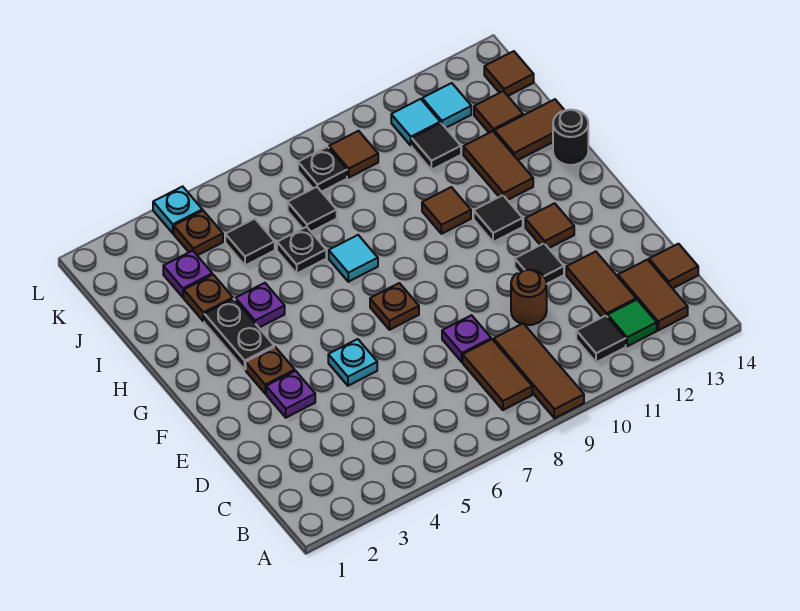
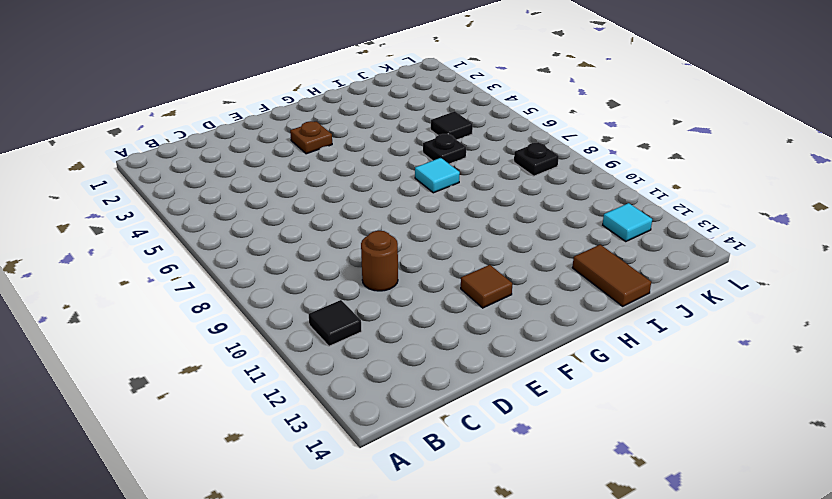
none -> brown tile A9:C9 level 1
none -> brown tile B8:C8 level 1
none -> green tile B12 level 1
none -> brown tile B13:C13 level 1

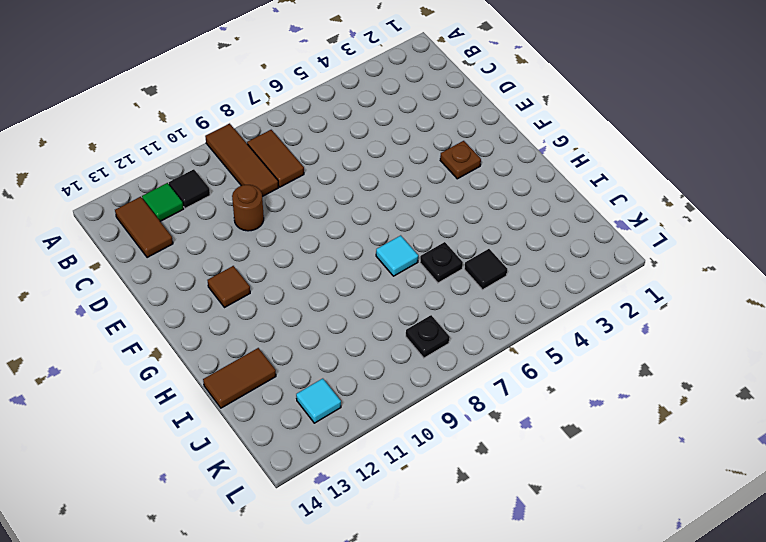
none -> brown tile C12:D12 level 1
none -> brown tile C14 level 1
none -> purple plate D8 level 1
none -> purple plate E3 level 1

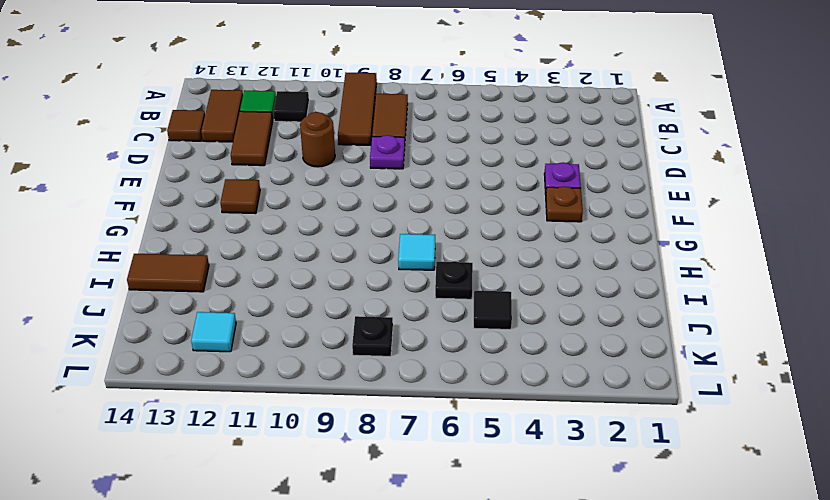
none -> cyan plate E5 level 1
none -> black tile E11 level 1
none -> brown plate F7 level 1
none -> black plate G3:H3 level 1

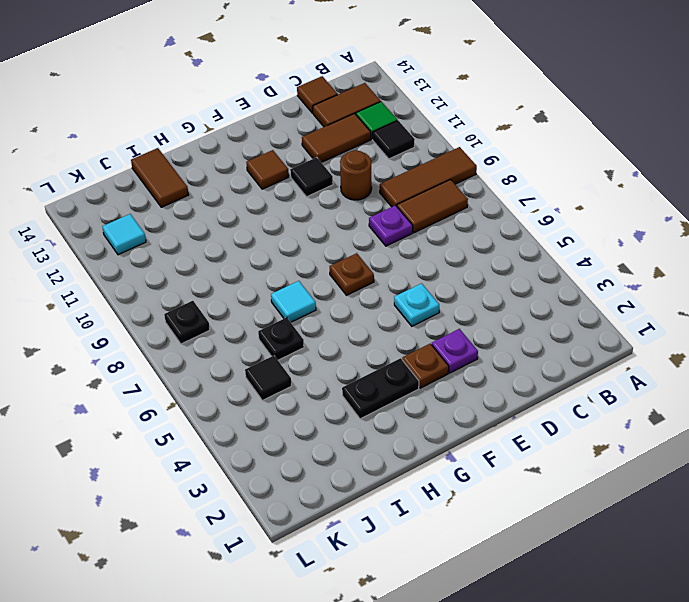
none -> black tile G11 level 1
none -> purple plate H4 level 1
none -> brown tile H10 level 1
none -> brown tile H12:I12 level 1

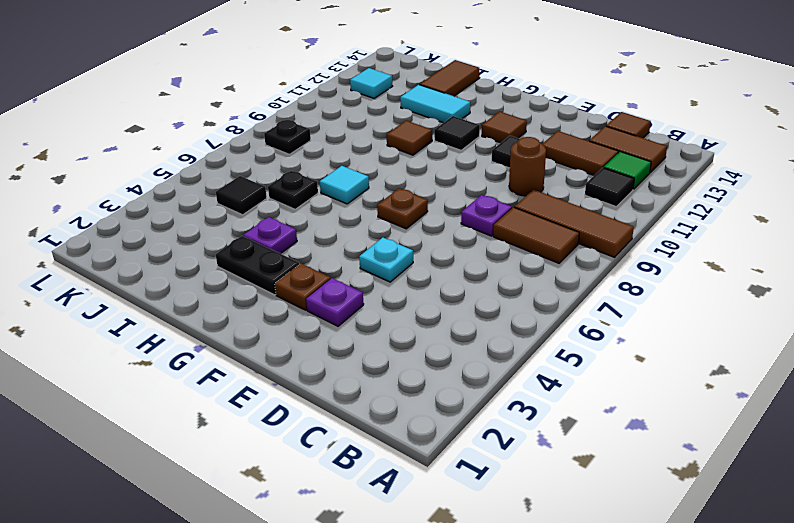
cyan tile H12:I12 level 1 -> brown tile H12:I12 level 1
none -> black round brick H14 level 1
none -> brown plate I3 level 1
none -> purple plate J3 level 1
none -> black tile J7 level 1

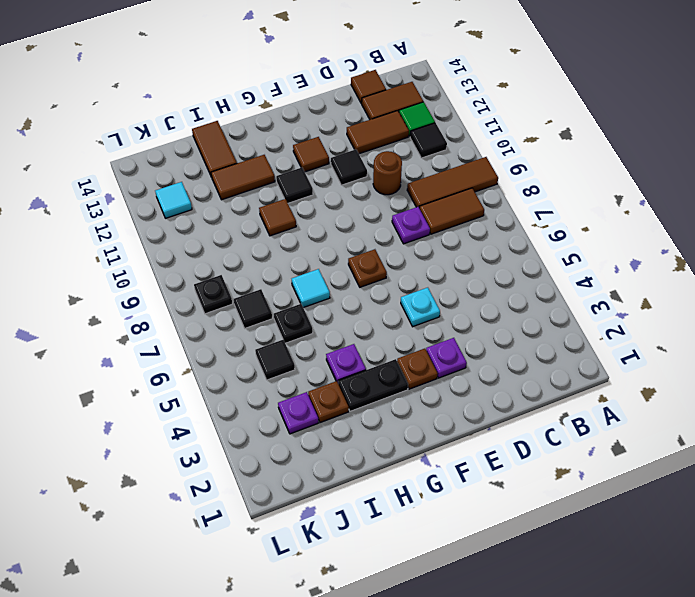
none -> black round brick H14 level 1
none -> black tile J11 level 1
none -> brown tile J13 level 1
none -> brown plate K4 level 1

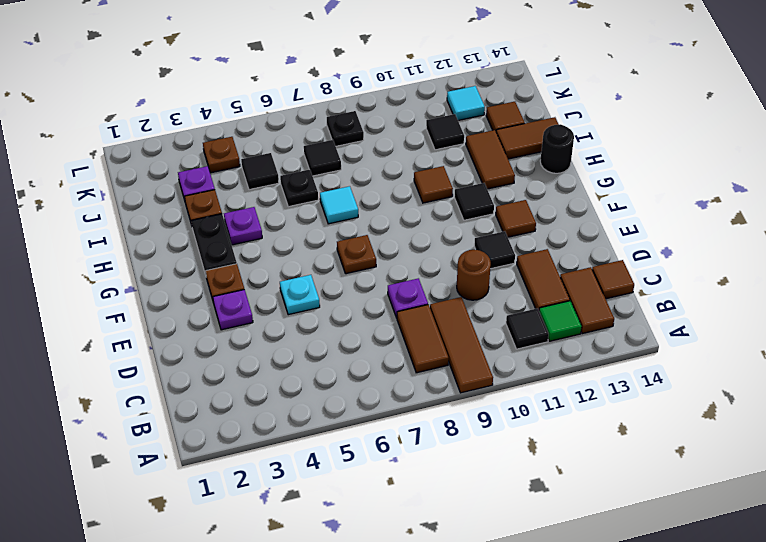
none -> brown tile K9 level 1
none -> cyan tile K11 level 1
none -> brown tile K14 level 1
none -> cyan plate L4 level 1

